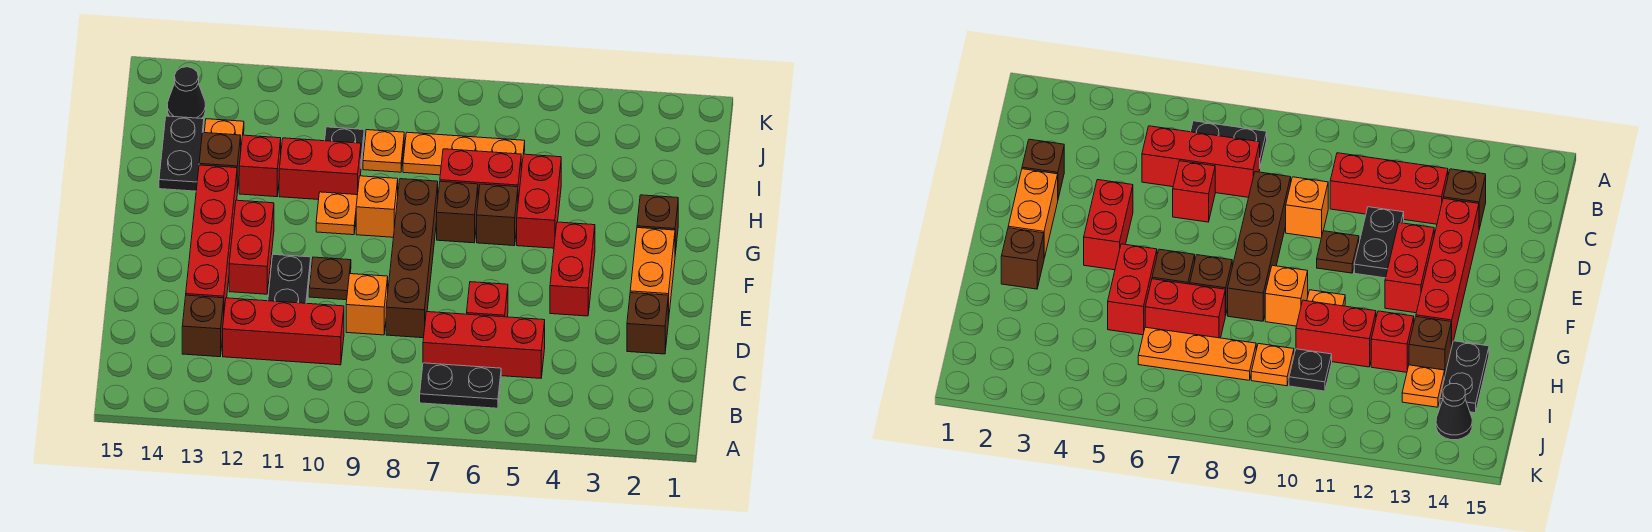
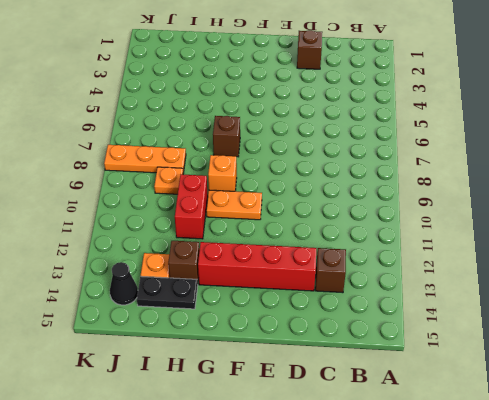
orange plate F10:G10 level 1 -> orange plate G10 level 1
orange plate I8:K8 level 1 -> orange plate I6:I8 level 1
none -> black plate B6:B7 level 1
none -> red brick C5:C7 level 1
none -> red brick C10:C12 level 1
none -> red brick D6 level 1

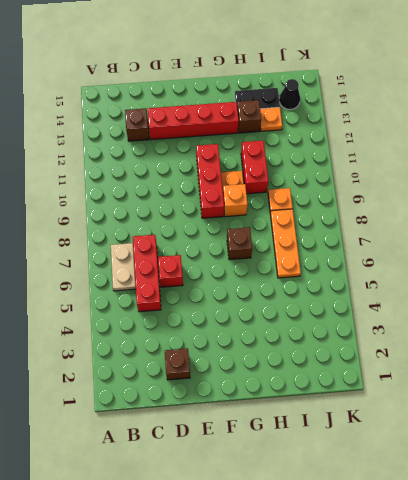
tan plate B6:B7 level 1 -> black plate B6:B7 level 1
red brick F9:F11 level 1 -> red brick C10:C12 level 1
none -> brown brick D8:G8 level 1
none -> orange brick D9 level 1
none -> black plate D11:E11 level 1
none -> orange brick E2:F2 level 1

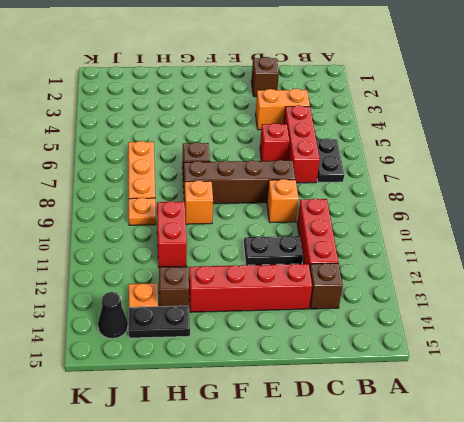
orange brick C4:D4 level 1 -> orange brick E2:F2 level 1
none -> red brick E4:F4 level 1
none -> brown plate E10 level 1
none -> red brick E12:F12 level 1
none -> brown brick G2 level 1

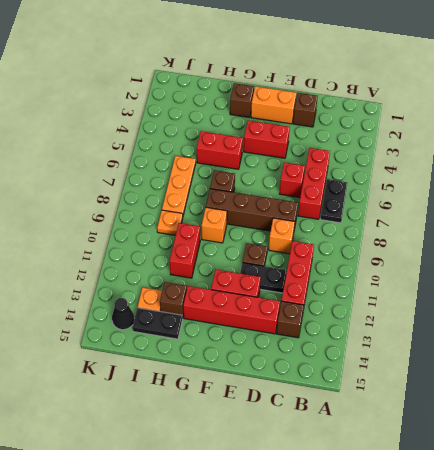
none -> brown brick G6 level 1
none -> orange plate G10 level 1
none -> red brick H6:H7 level 1
none -> red brick H12 level 1

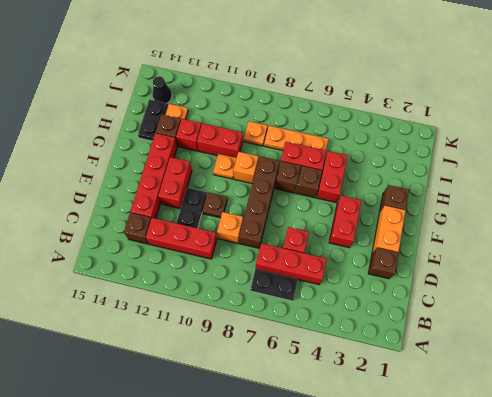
none -> black plate I10 level 1

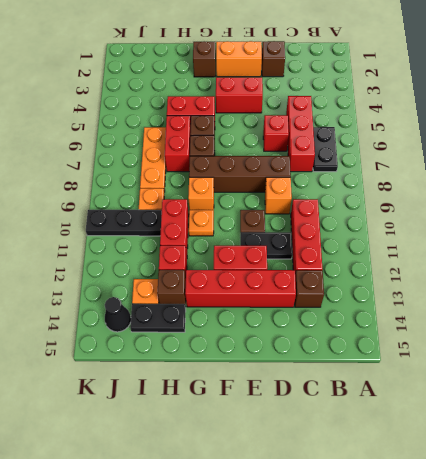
black plate I10:K10 level 1 -> black plate I10 level 1

